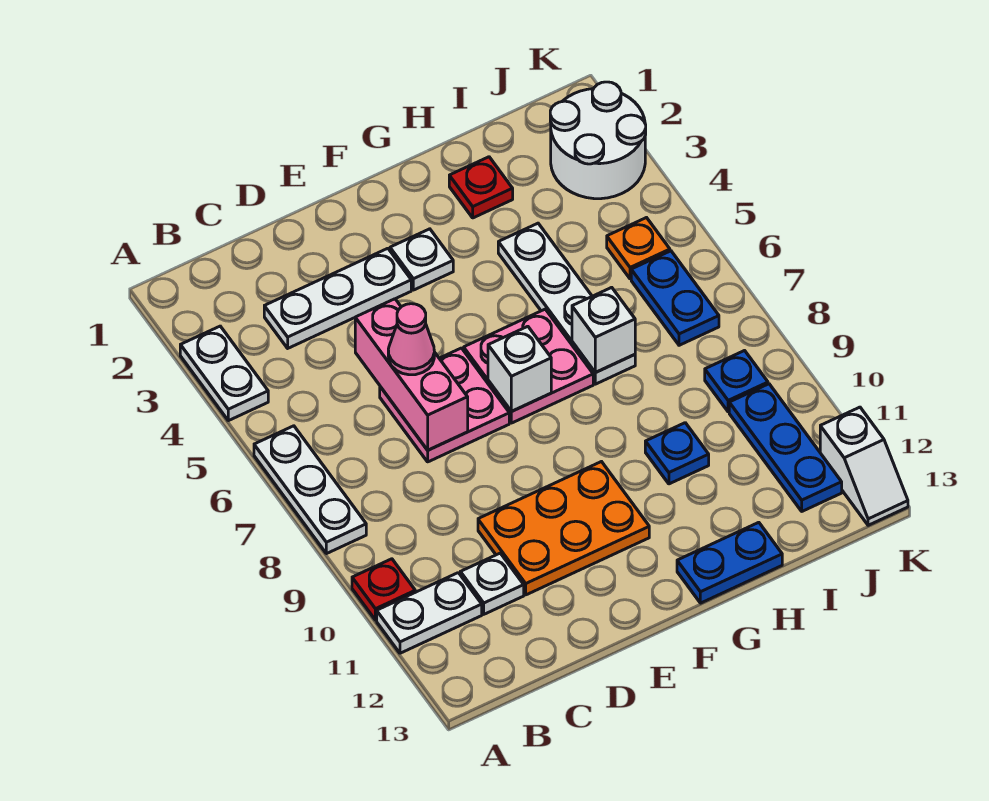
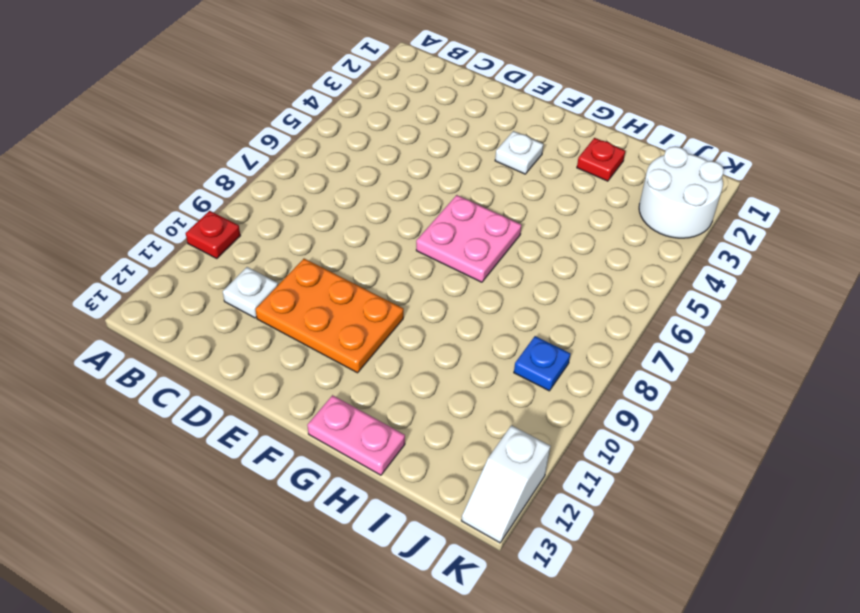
pink plate G13:H13 level 1 -> blue plate G13:H13 level 1
none -> white plate A3:A4 level 1
none -> white plate A6:A8 level 1
none -> white plate A11:B11 level 1

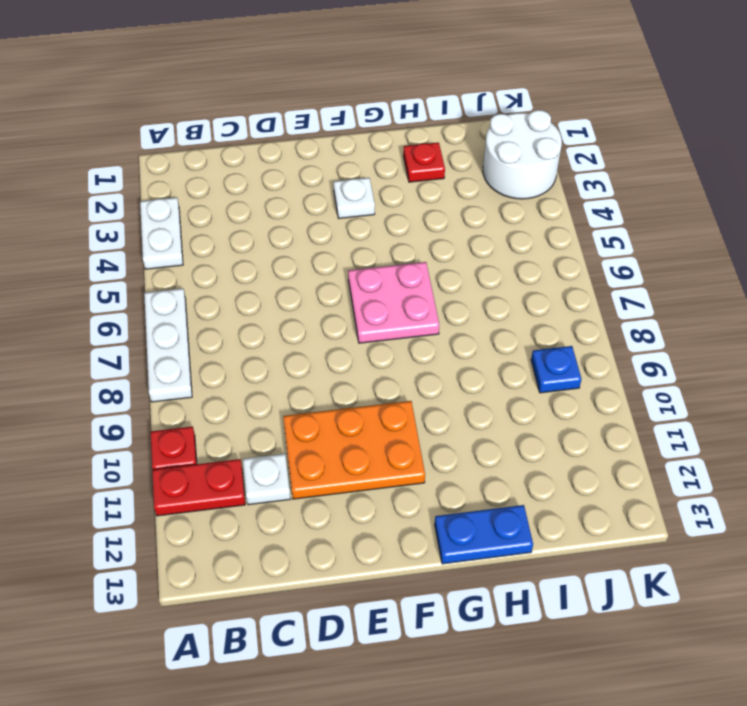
red plate A11:B11 level 1 -> white plate A11:B11 level 1
none -> white plate C3:E3 level 1
none -> pink plate D6:E7 level 1
none -> white plate H4:H7 level 1

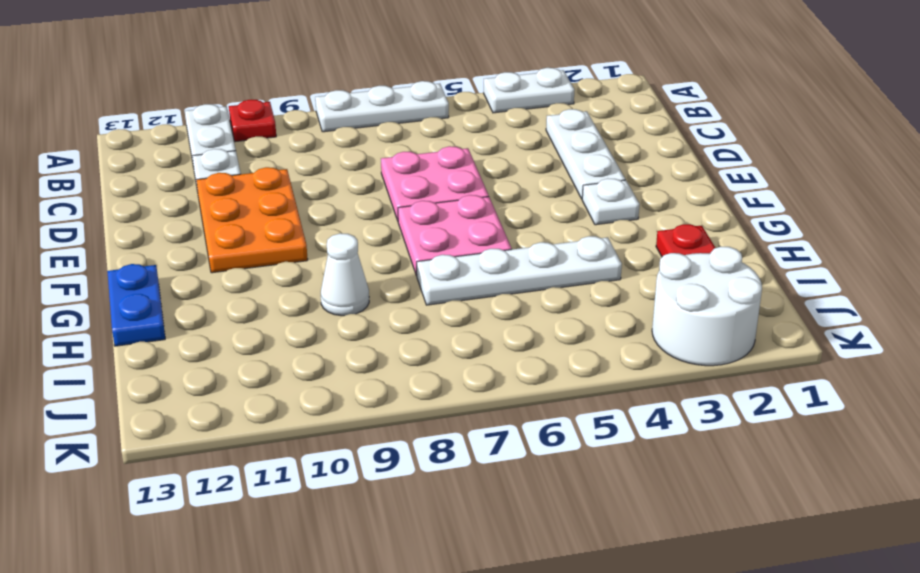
white cone H9 level 1 -> none
none -> blue plate H10 level 1
none -> orange plate J5 level 1
none -> blue plate J6:J7 level 1

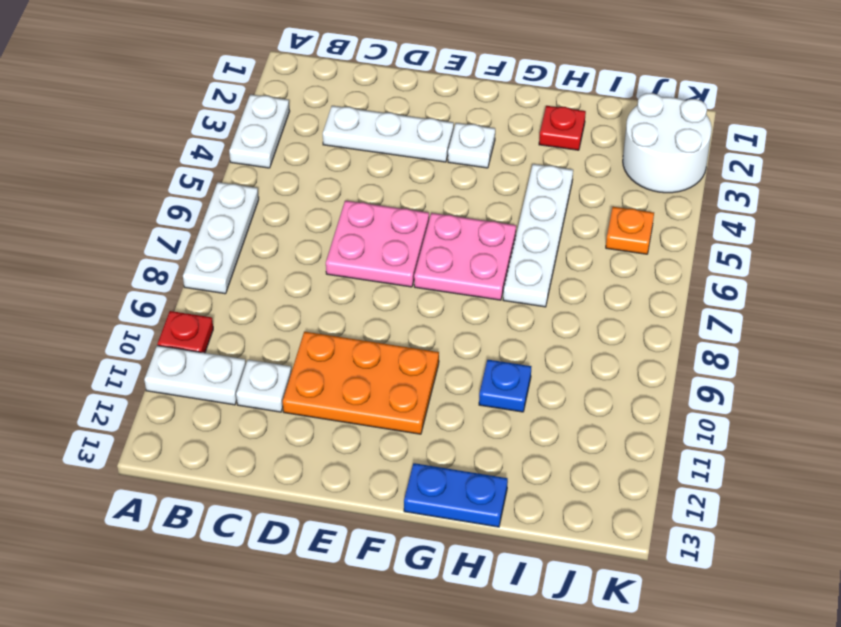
none -> blue plate J6:J7 level 1
none -> blue plate J9 level 1
none -> blue plate J10:J12 level 1

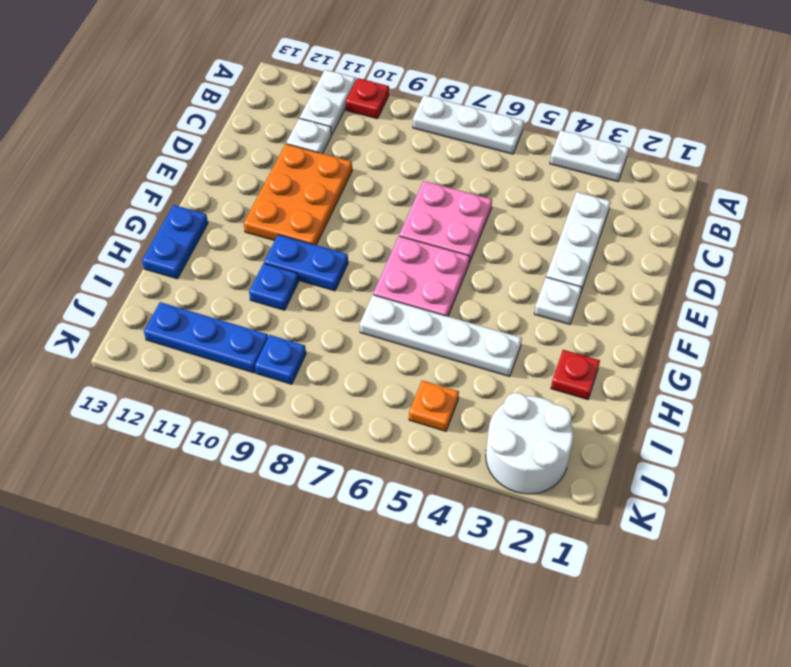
blue plate G9:G10 level 1 -> blue plate J6:J7 level 1
none -> white slope K12:K13 level 1 top 12
none -> pink brick D5:D7 level 2
none -> white brick F7 level 2

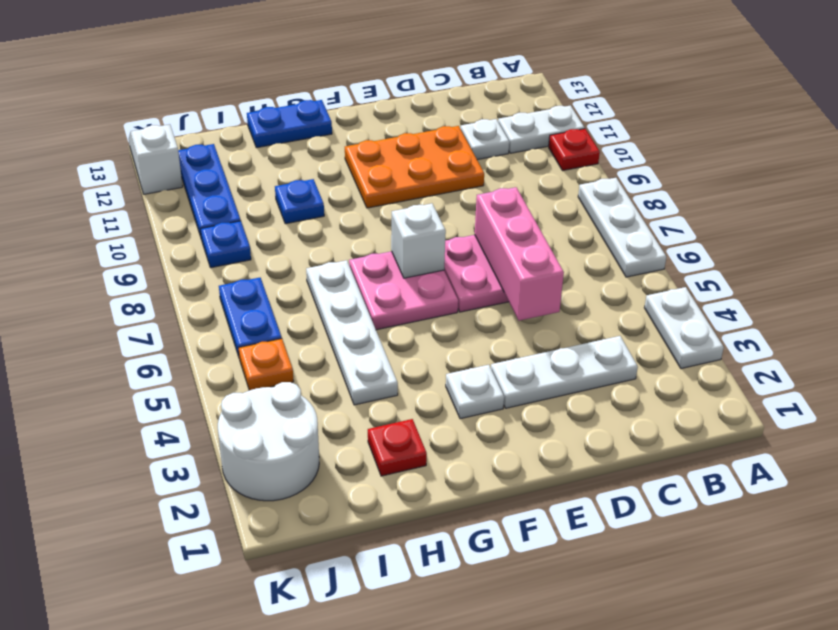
none -> white brick H7 level 2
none -> pink cone D6 level 3

